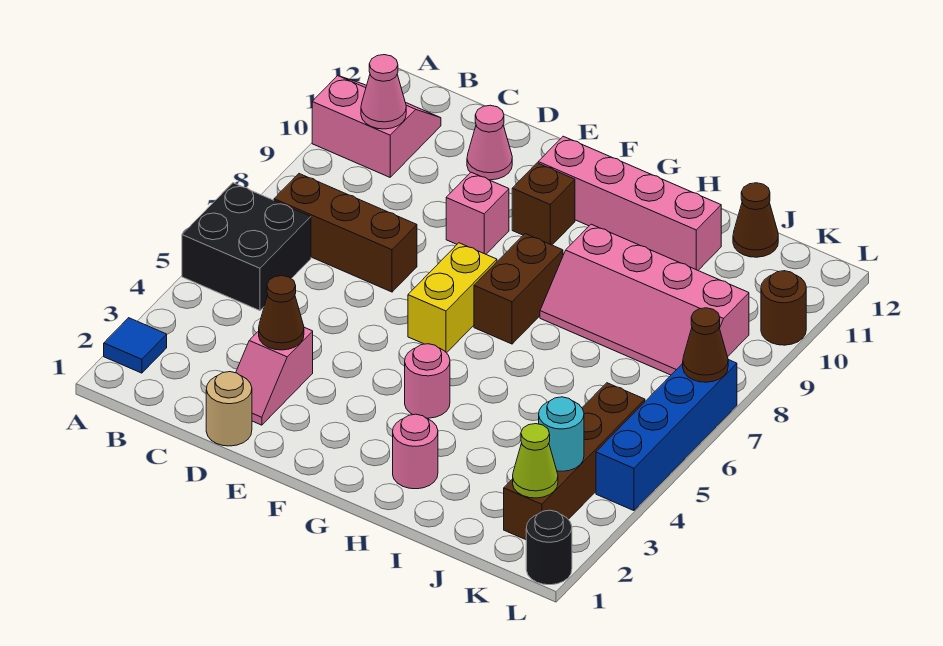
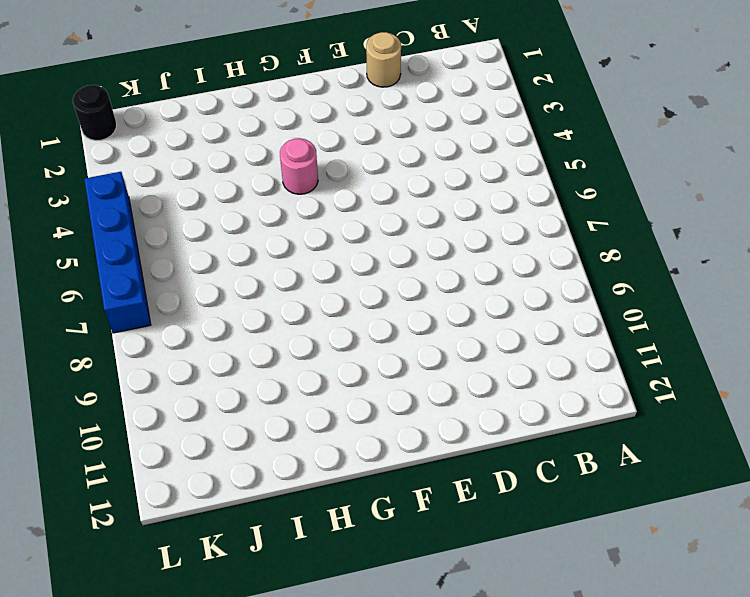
none -> blue tile A2 level 1
none -> black brick A5:B6 level 1
none -> pink slope A10:B11 level 1 top 10

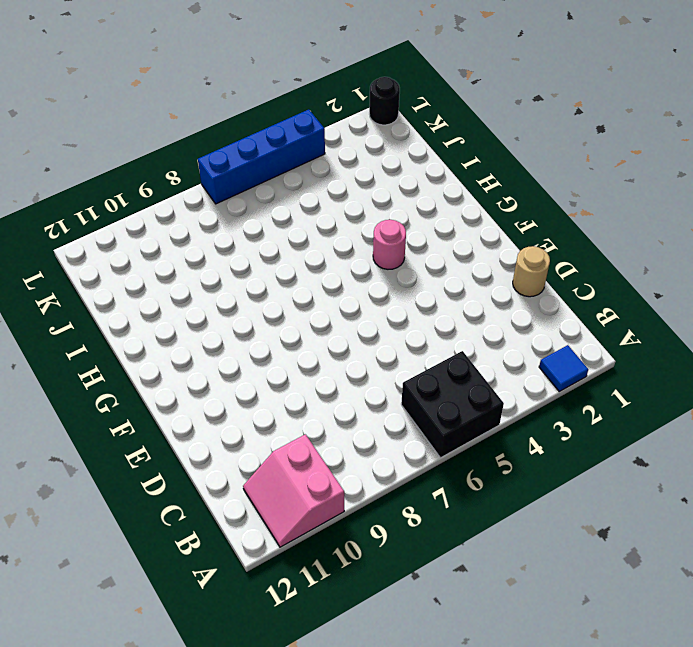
none -> brown brick B7:D7 level 1
none -> pink slope D2:D3 level 1 top 3
none -> pink cone D11 level 1

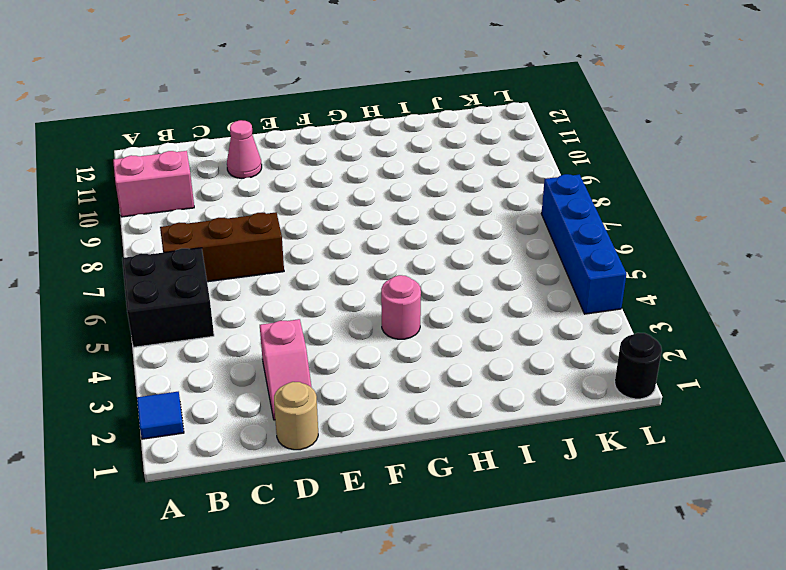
none -> pink brick E9 level 1
none -> yellow brick F6:F7 level 1
none -> brown brick F10 level 1

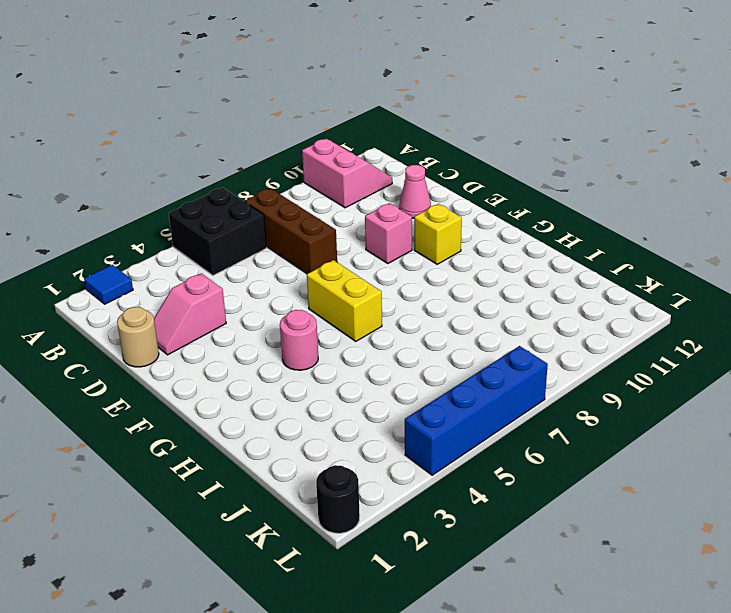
yellow brick F6:G6 level 1 -> yellow brick F6:F7 level 1
yellow brick F10 level 1 -> brown brick F10 level 1
none -> pink brick F11:I11 level 1
none -> brown brick G7:G8 level 1
none -> pink round brick H2 level 1

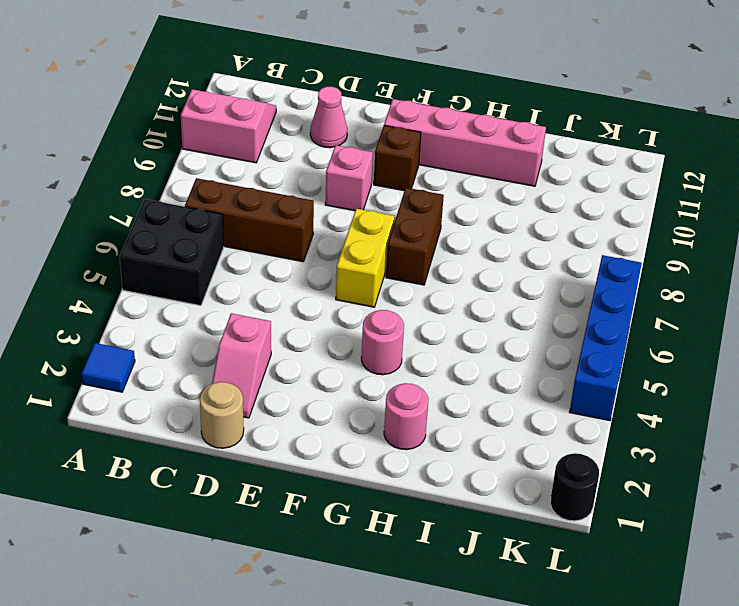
none -> pink slope H8:K9 level 1 top 9
none -> brown cone J12 level 1
none -> brown brick K2:K5 level 1

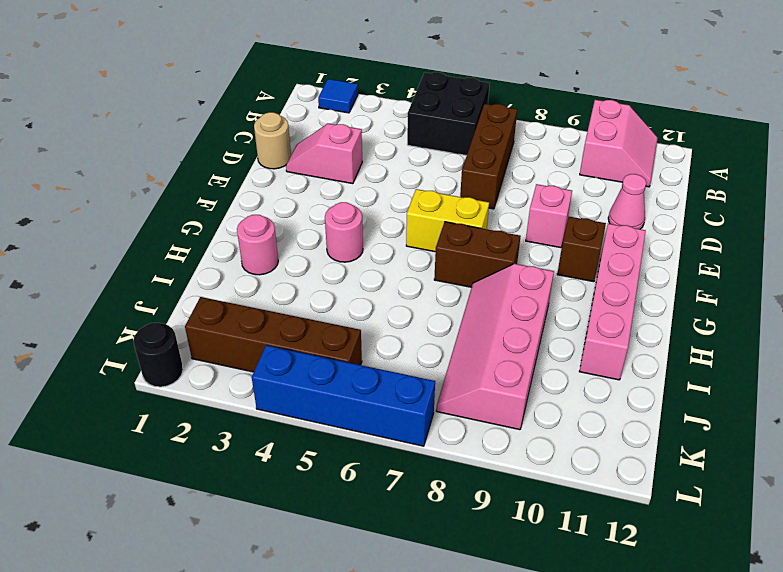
none -> brown cone J12 level 1
none -> brown round brick L10 level 1
none -> pink cone B10 level 2

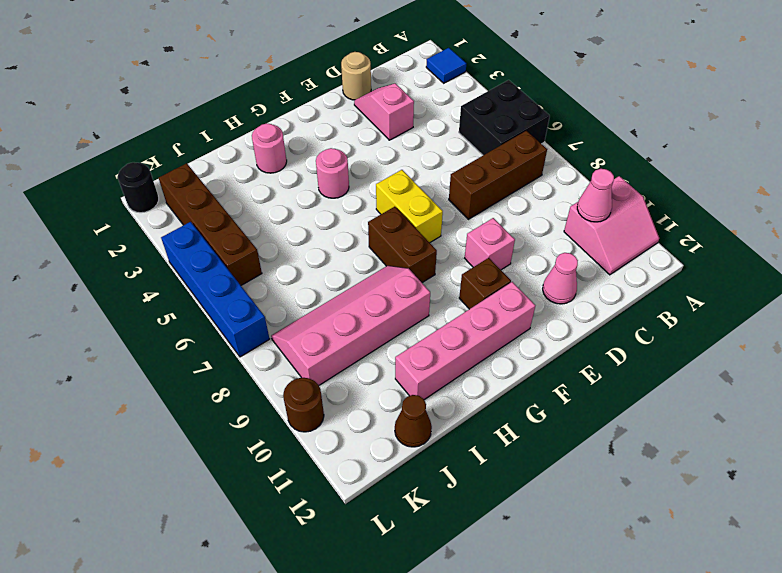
none -> brown cone D3 level 2
none -> lime cone K2 level 2
none -> cyan round brick K3 level 2

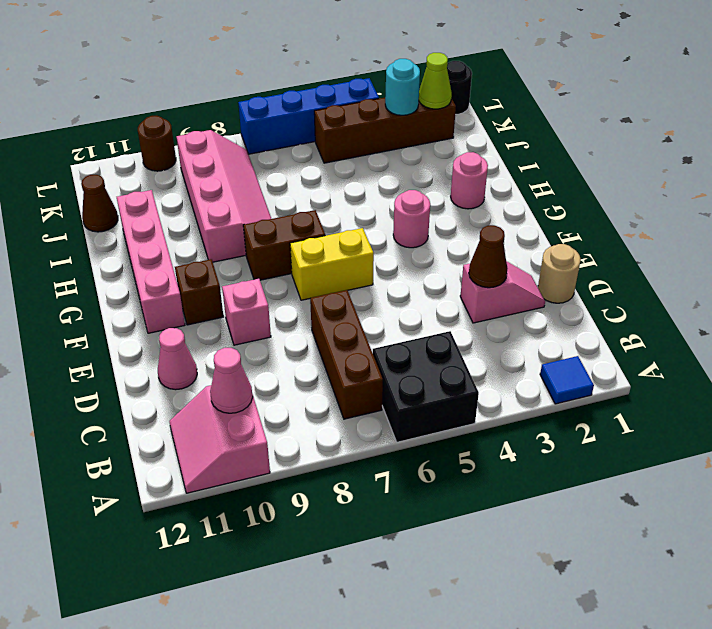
none -> brown cone L7 level 2

